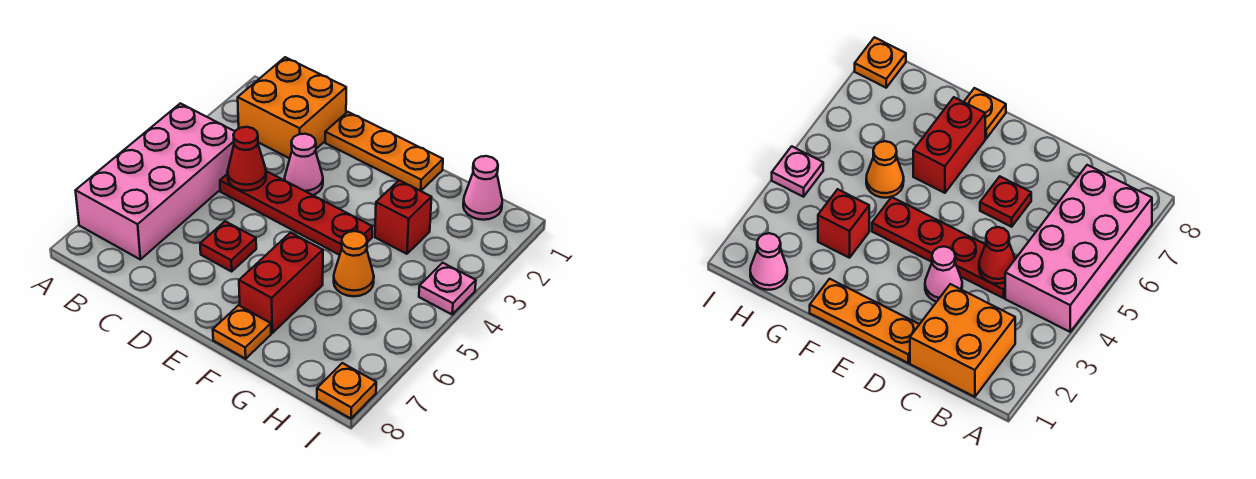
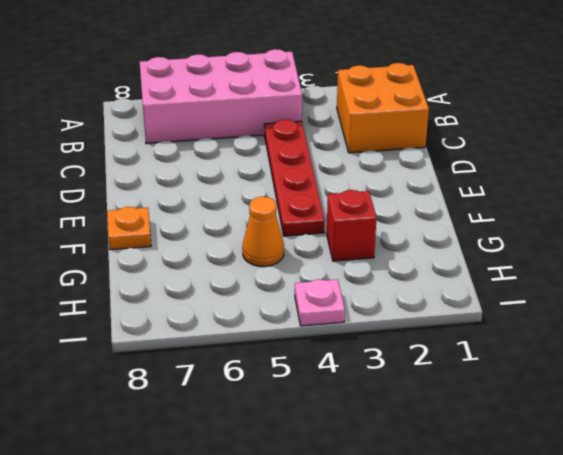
none -> orange plate D1:F1 level 1
none -> pink cone D3 level 1
none -> red plate D6 level 1

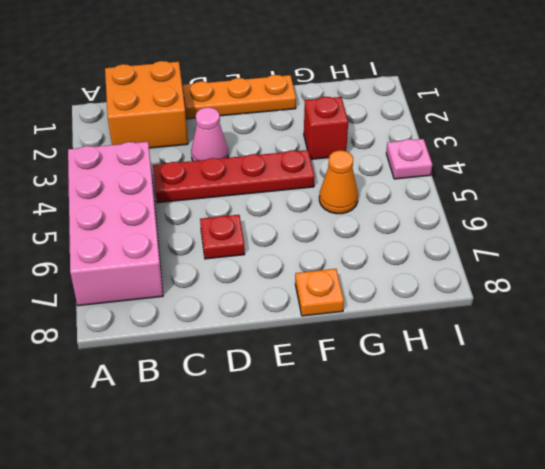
none -> red brick F6:F7 level 1
none -> pink cone H1 level 1
none -> orange plate I8 level 1

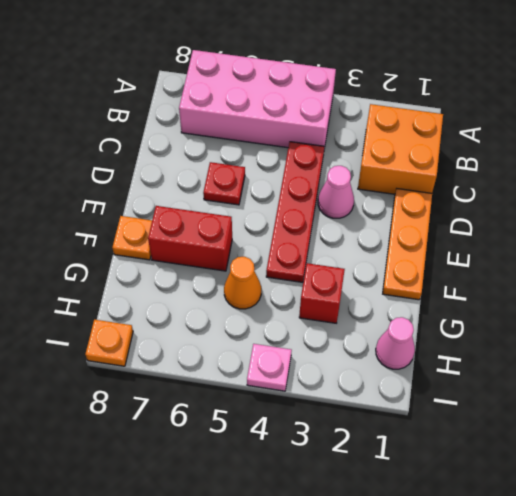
none -> red cone C4 level 2

